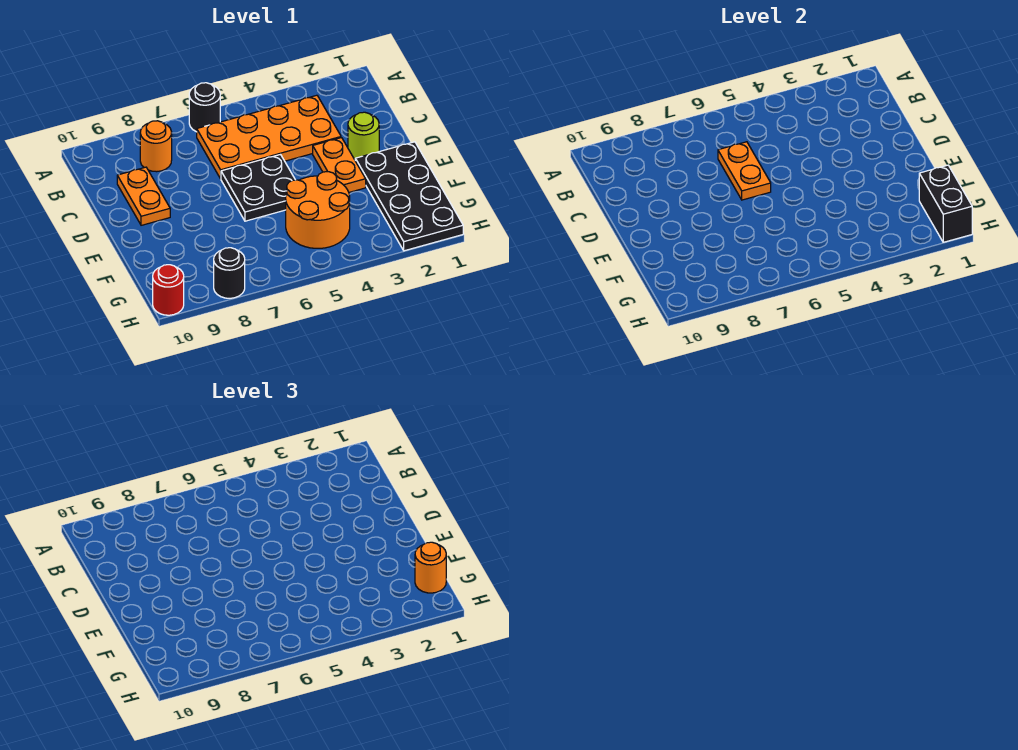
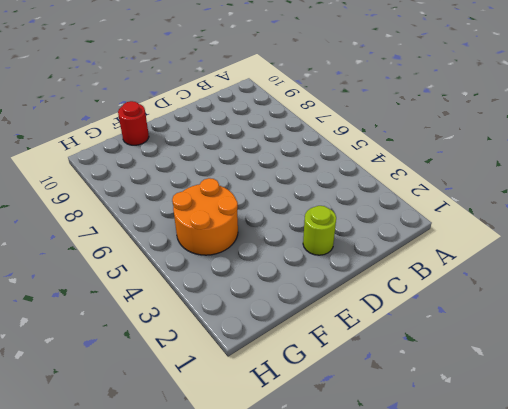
red round brick F10 level 1 -> red round brick H10 level 1
none -> black round brick A6 level 1
none -> orange plate B3:C6 level 1
none -> orange round brick B8 level 1

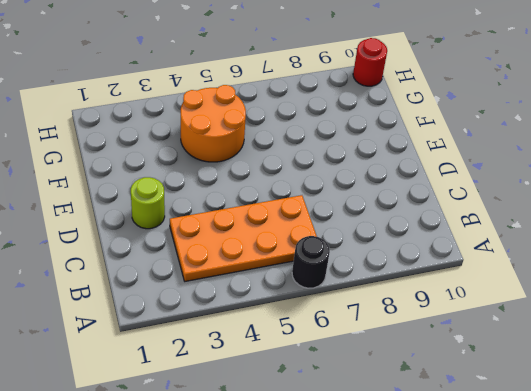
none -> orange round brick B8 level 1
none -> orange plate C9:D9 level 1
none -> orange plate D3:E3 level 1

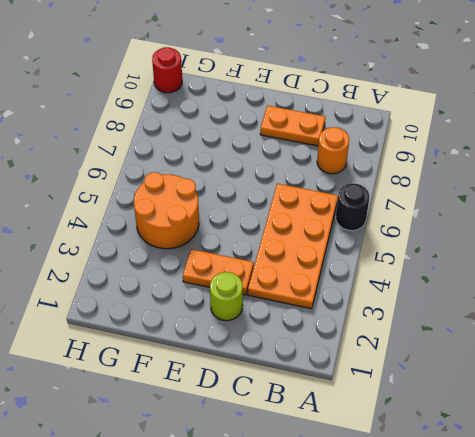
none -> black plate D5:E6 level 1
none -> black plate E1:H2 level 1
none -> black round brick H8 level 1

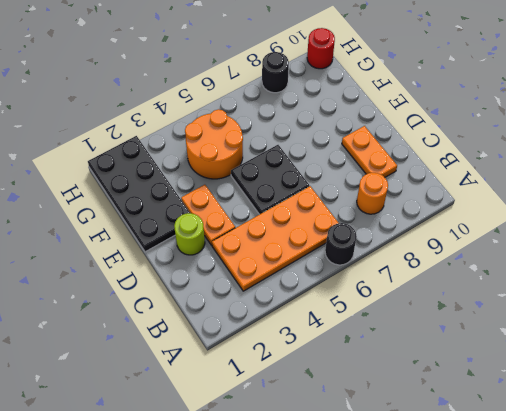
none -> orange plate C6:D6 level 2
none -> black brick G1:H1 level 2
none -> orange round brick G1 level 3

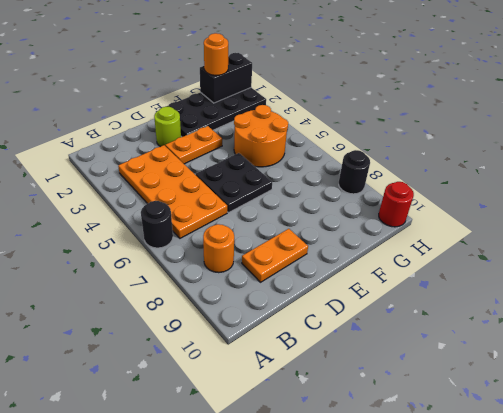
none -> orange plate C6:D6 level 2

